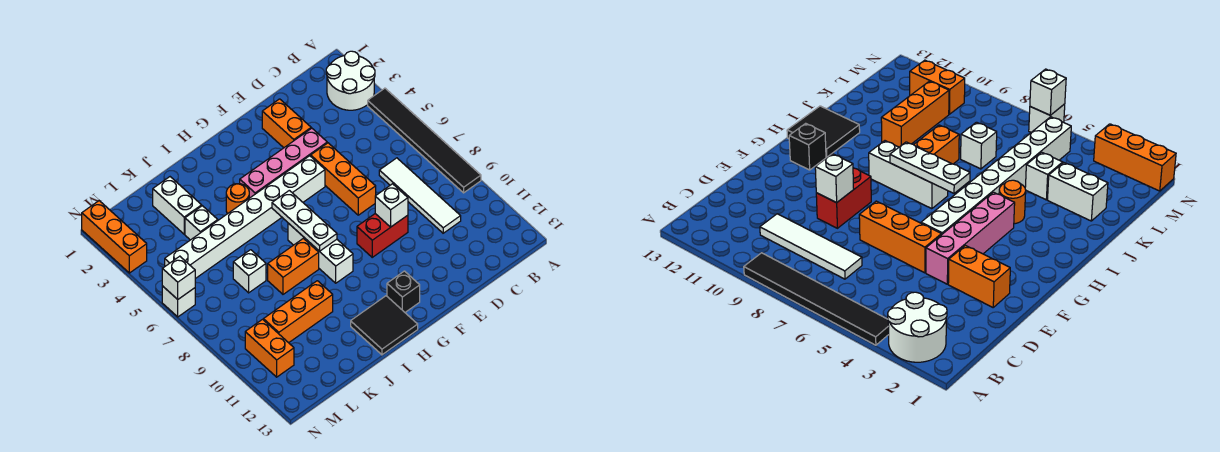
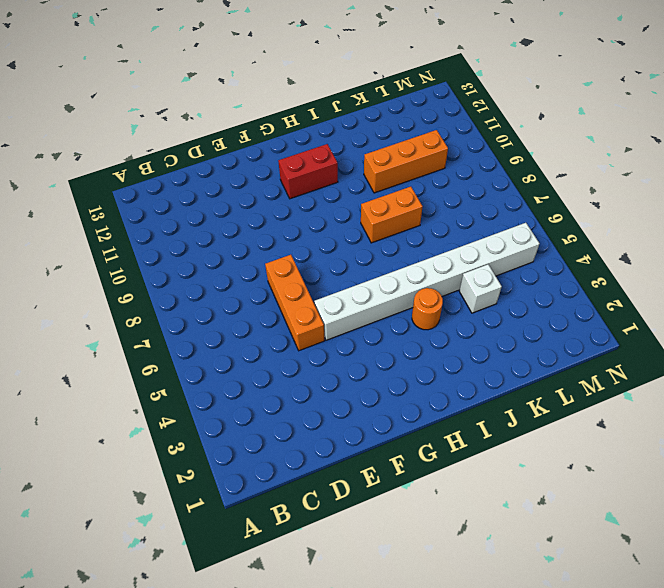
red brick G11:H11 level 1 -> red brick E9:F9 level 1
none -> white round brick A2:B3 level 1
none -> black tile A4:A9 level 1
none -> white tile C7:C10 level 1

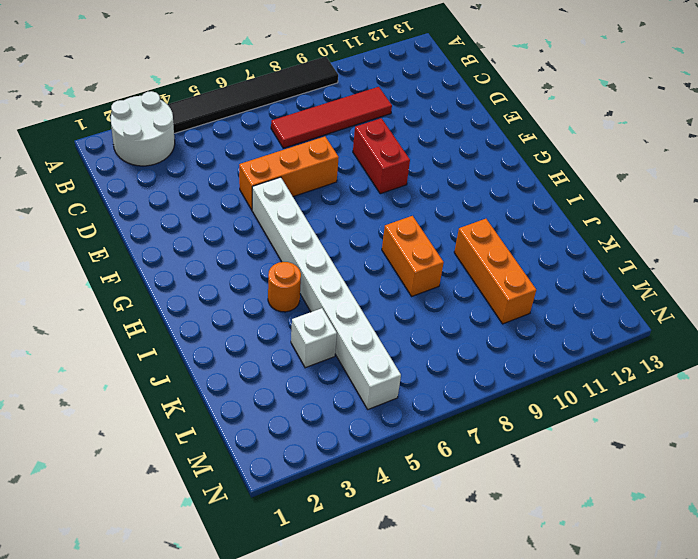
red tile C7:C10 level 1 -> white tile C7:C10 level 1
none -> orange brick E2:E3 level 1
none -> pink brick E4:H4 level 1
none -> black brick G12 level 1

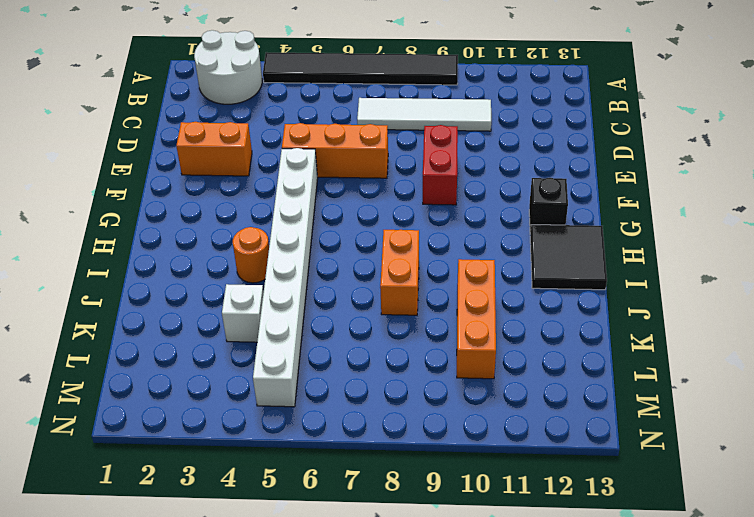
none -> pink brick E4:H4 level 1
none -> white brick H7:H9 level 1
none -> white brick K2:K3 level 1

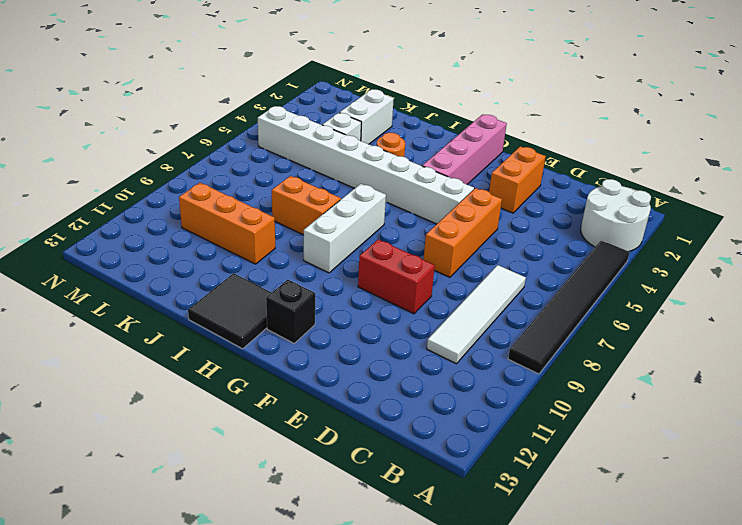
pink brick G1:G4 level 1 -> pink brick E4:H4 level 1
none -> white brick K7 level 1
none -> orange brick M10:M11 level 1
none -> orange brick N1:N3 level 1

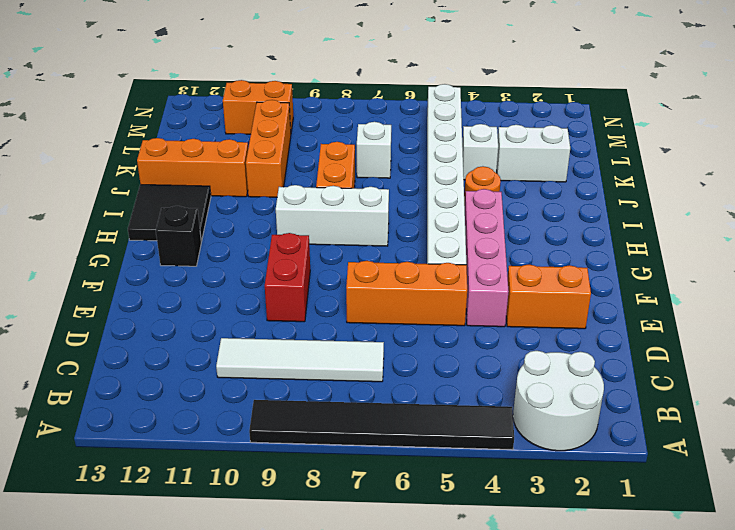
orange brick J11:J13 level 1 -> orange brick N1:N3 level 1
none -> white brick N6 level 1
none -> white brick E9 level 2
none -> white plate H6:H8 level 2

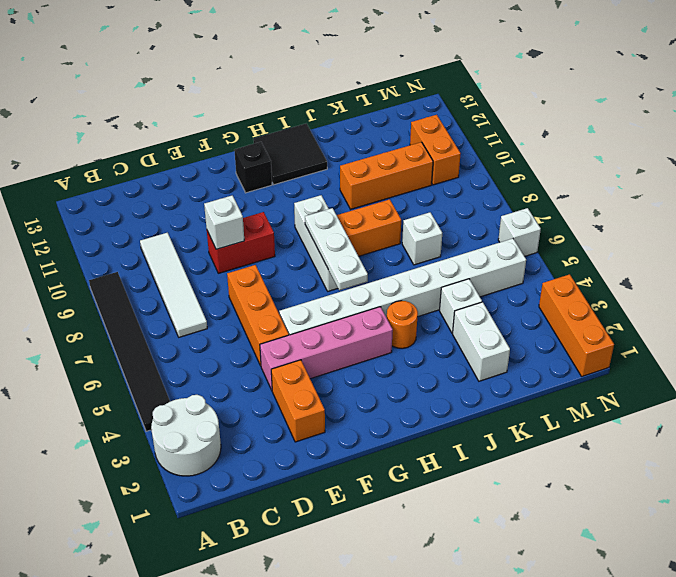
none -> white brick N6 level 2

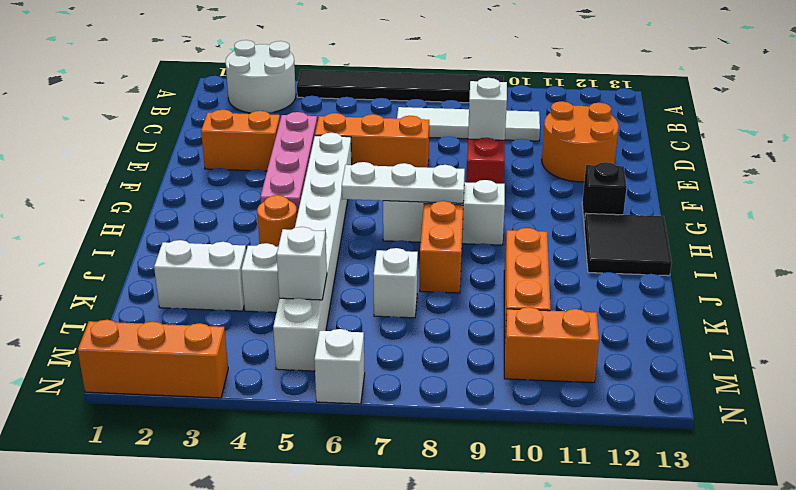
orange round brick D11:E12 level 1 -> none
white brick L5 level 2 -> white brick N6 level 2

